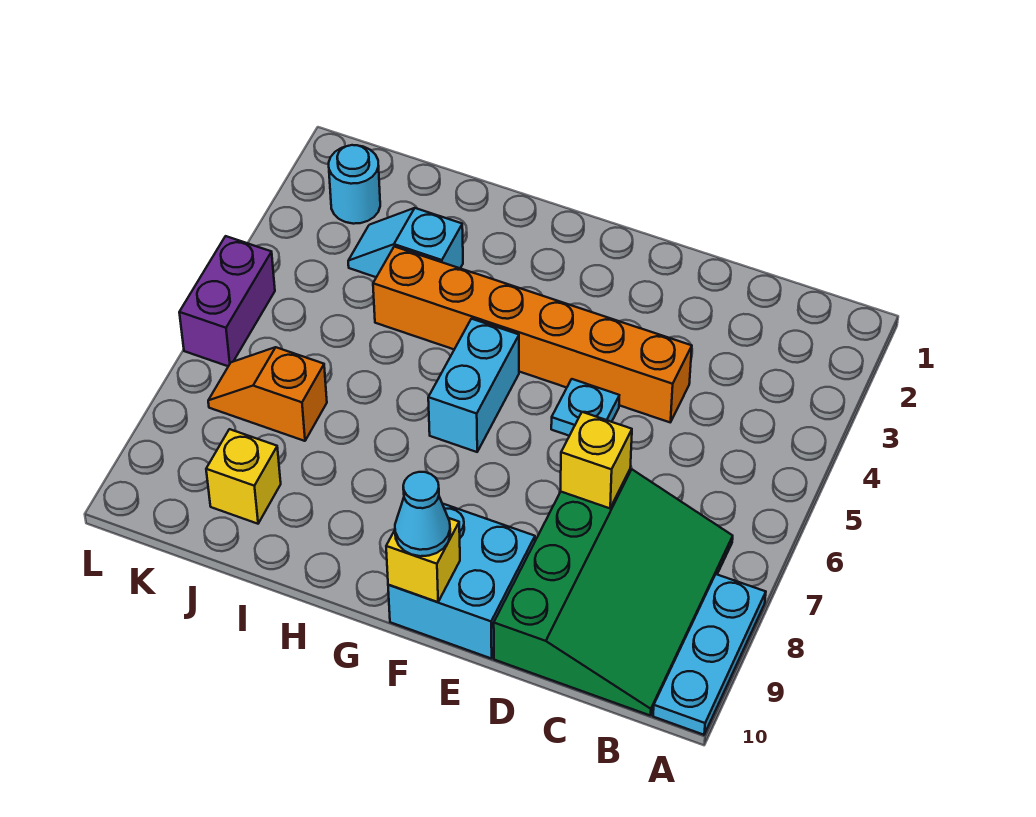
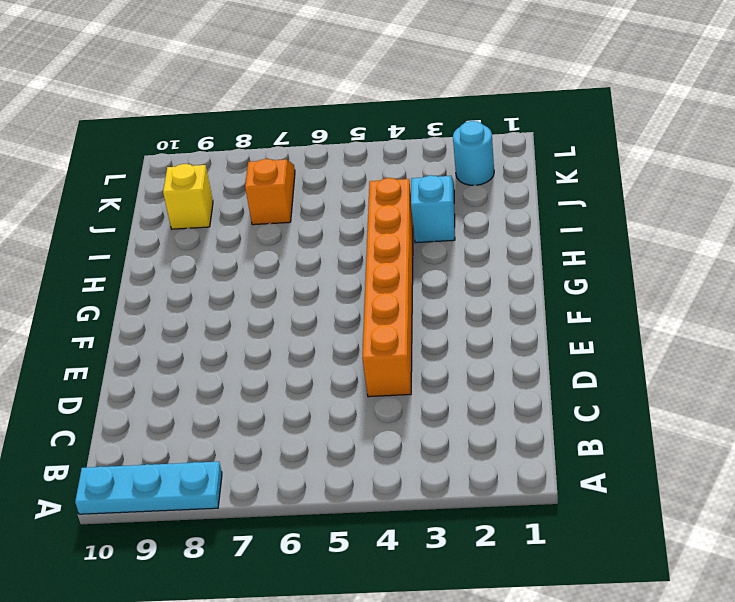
none -> green slope B7:D10 level 1 top D
none -> cyan plate E5 level 1
none -> cyan brick E9:F10 level 1

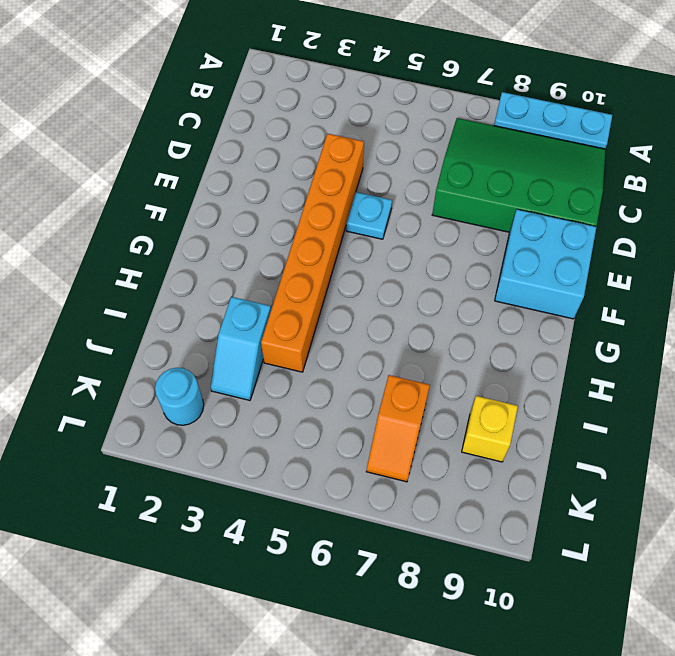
none -> cyan brick G5:G6 level 1
none -> purple brick L5:L6 level 1
none -> yellow brick D7 level 2

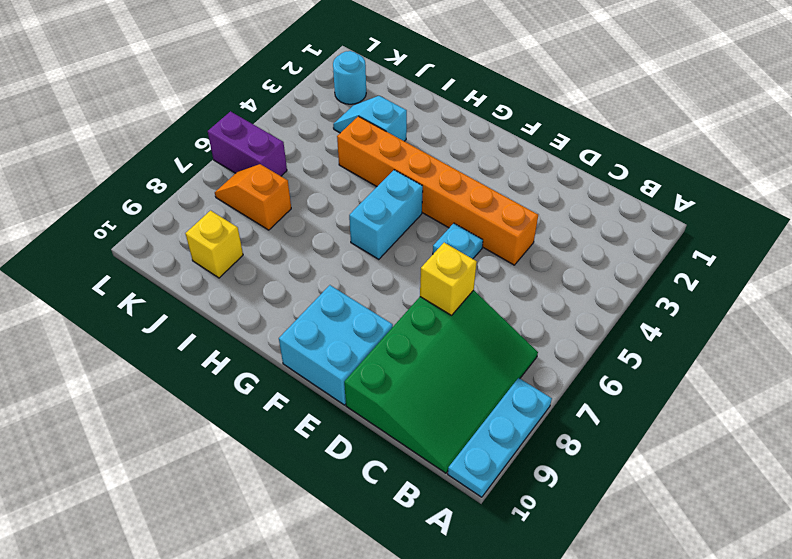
purple brick K6:L6 level 1 -> purple brick L5:L6 level 1
none -> yellow brick F10 level 2
none -> cyan cone F10 level 3

